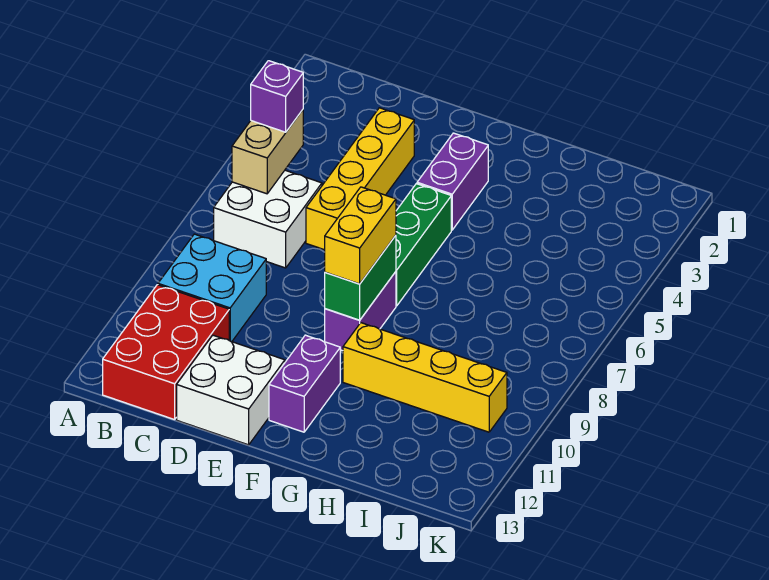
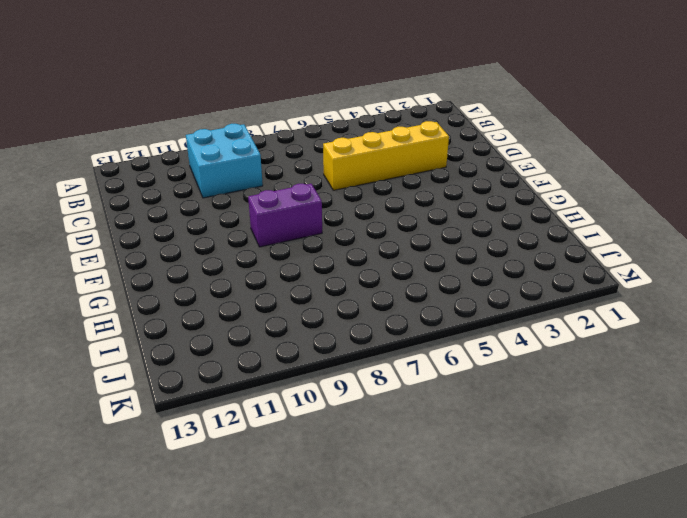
none -> white brick B6:C7 level 1
none -> red brick B11:C13 level 1
none -> white brick D12:E13 level 1

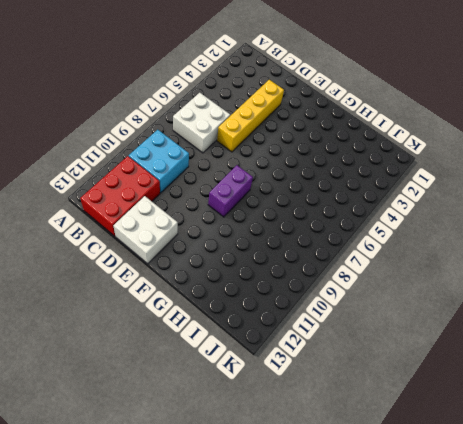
none -> purple brick F3:F4 level 1
none -> green brick F5:F7 level 1
none -> purple brick F11:F12 level 1

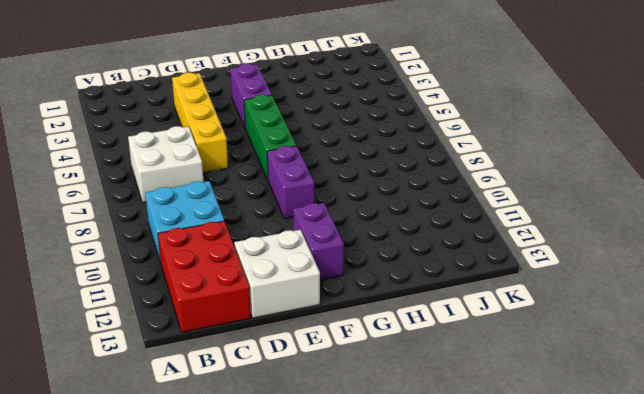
none -> yellow brick G10:J10 level 1
none -> tan brick B5:B6 level 2
none -> green brick F8:F9 level 2

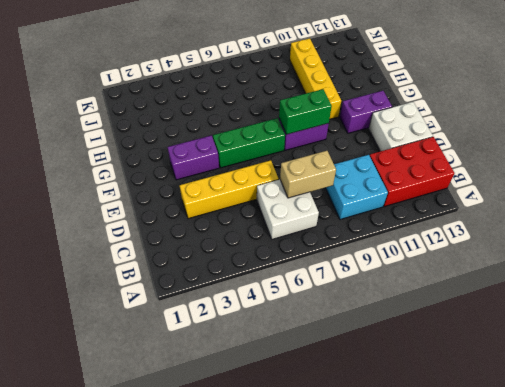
tan brick C7:C8 level 2 -> tan brick B5:B6 level 2
none -> purple brick B5 level 3
none -> yellow brick F8:F9 level 3

